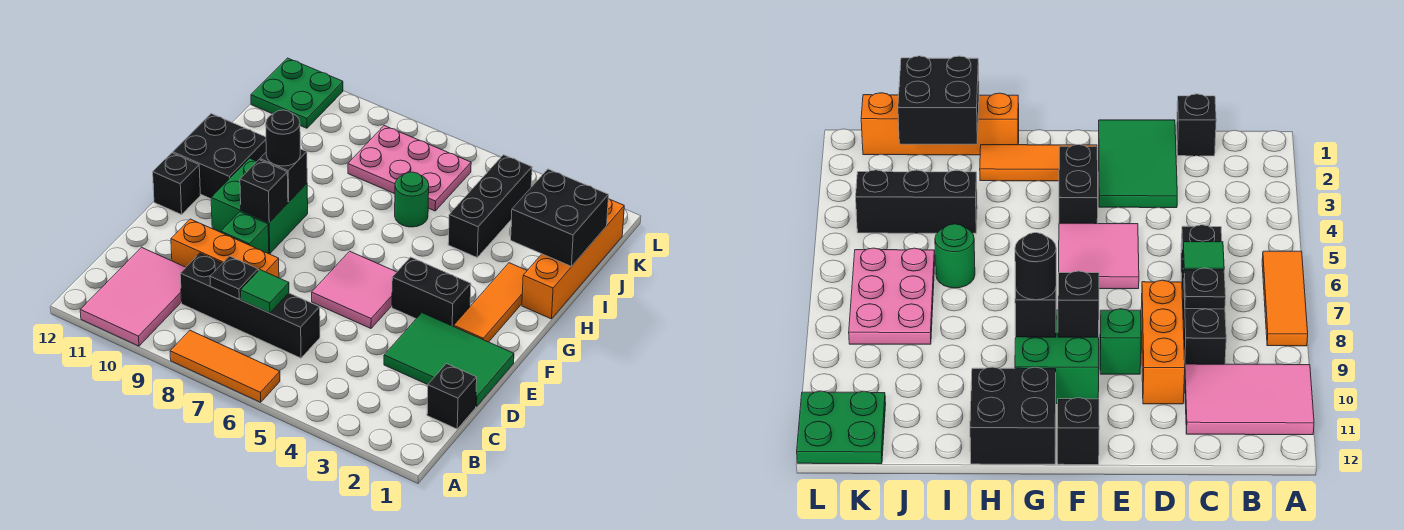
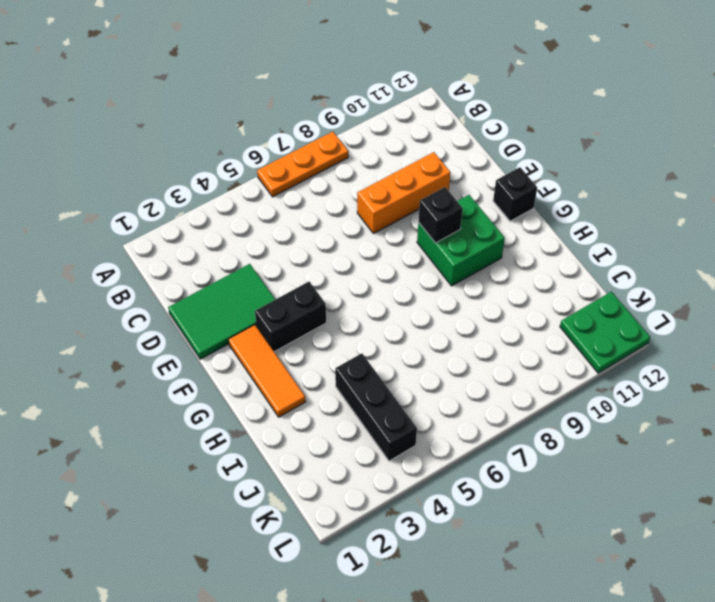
orange plate A6:A8 level 1 -> orange tile A6:A8 level 1
none -> pink tile A10:C11 level 1
none -> black brick C1 level 1
none -> black brick C6:C9 level 1

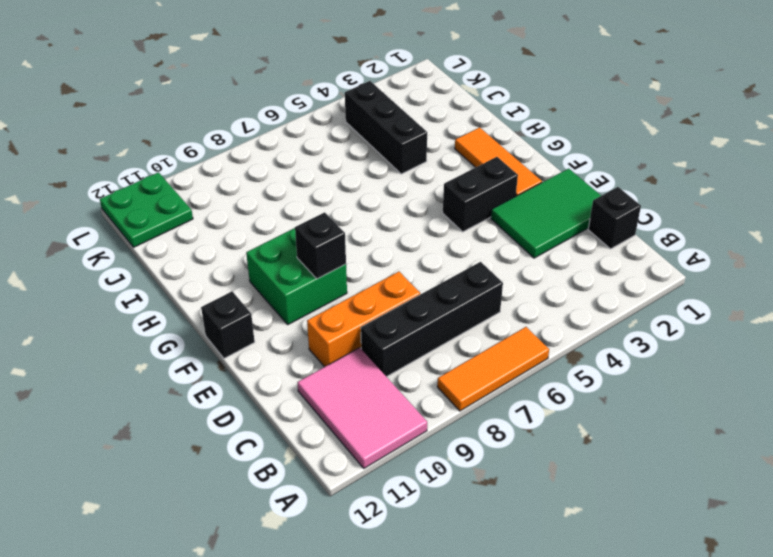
none -> pink tile E5:F6 level 1
none -> green brick E9 level 1
none -> black brick G11:H12 level 1

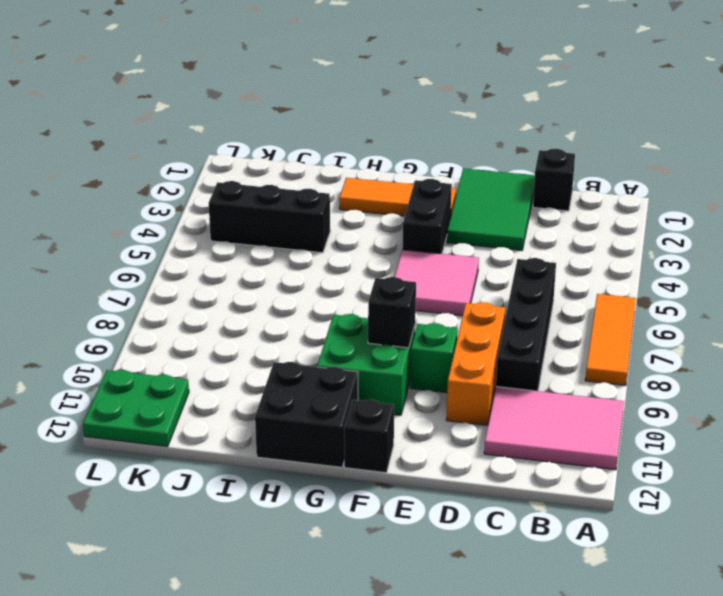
none -> orange brick H1:K1 level 1
none -> green round brick I6 level 1
none -> pink plate J6:K8 level 1

